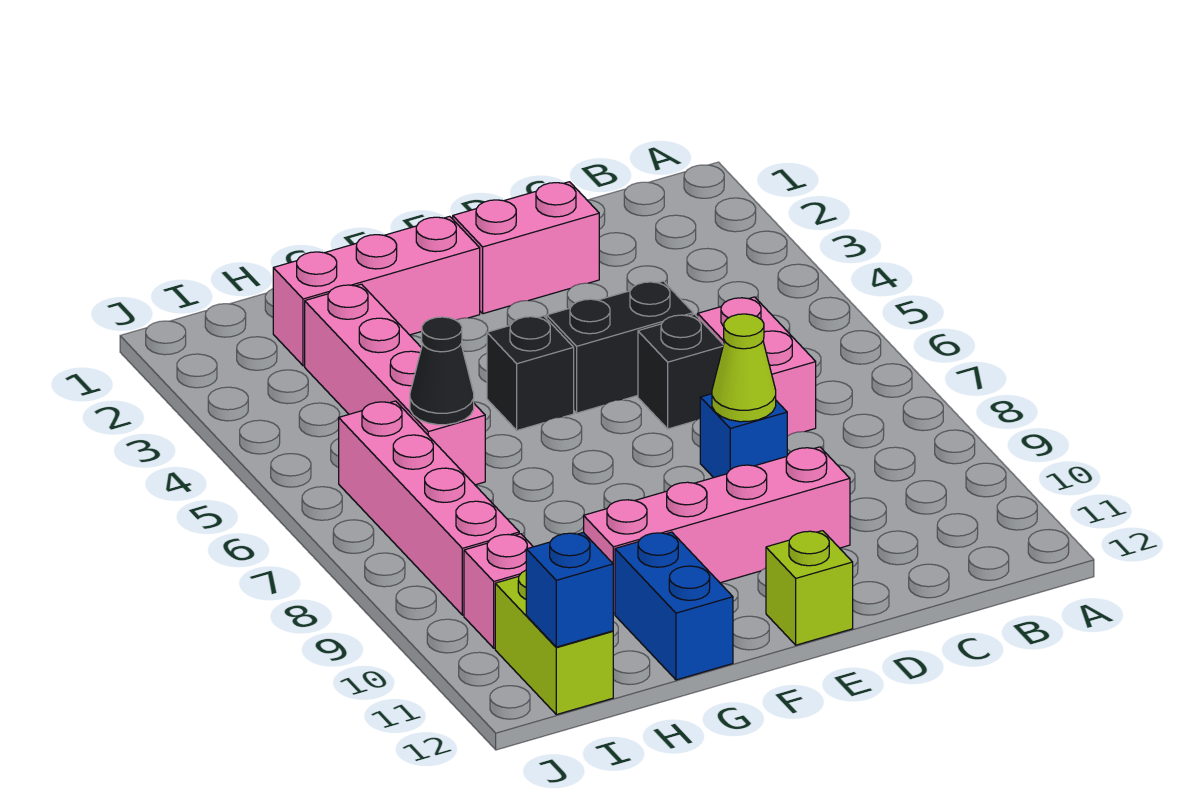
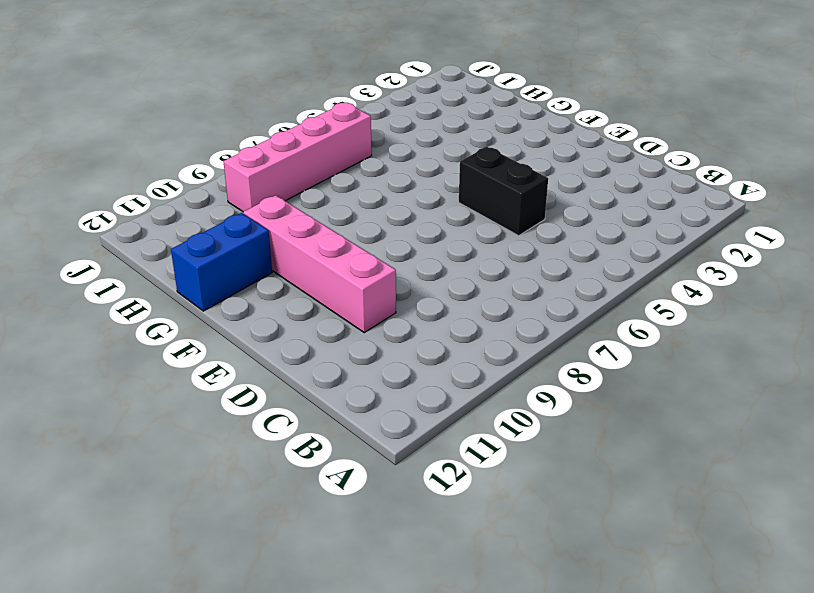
none -> pink brick C6:C7 level 1
none -> pink brick D2:E2 level 1
none -> black brick D6 level 1

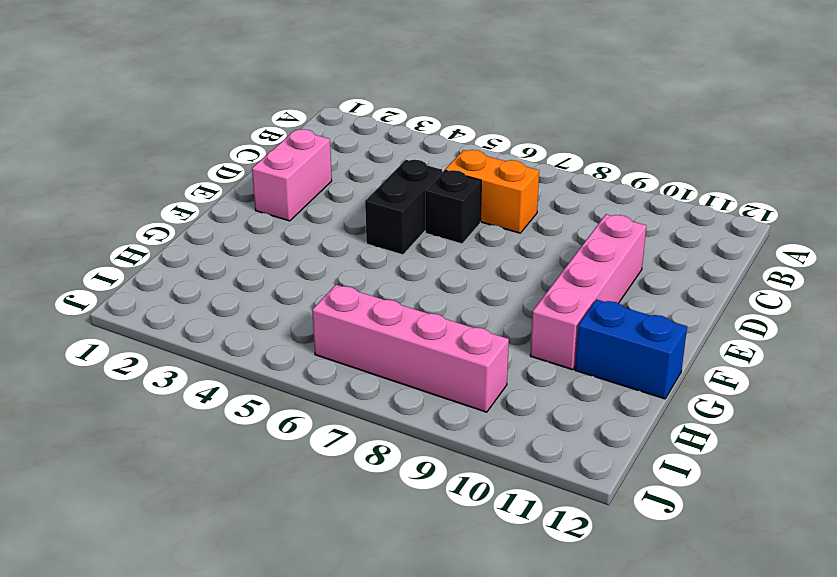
orange brick C6:C7 level 1 -> pink brick C6:C7 level 1
none -> blue brick D8 level 1
none -> lime brick E12 level 1
none -> pink brick F2:H2 level 1

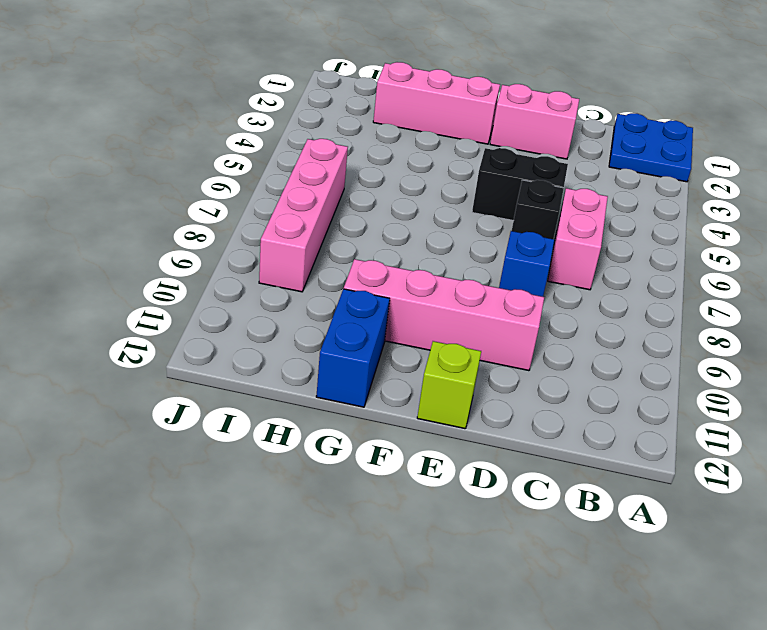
blue plate A1:B2 level 1 -> none
none -> black brick F5 level 1
none -> pink brick H3:H6 level 1
none -> pink brick I10 level 1

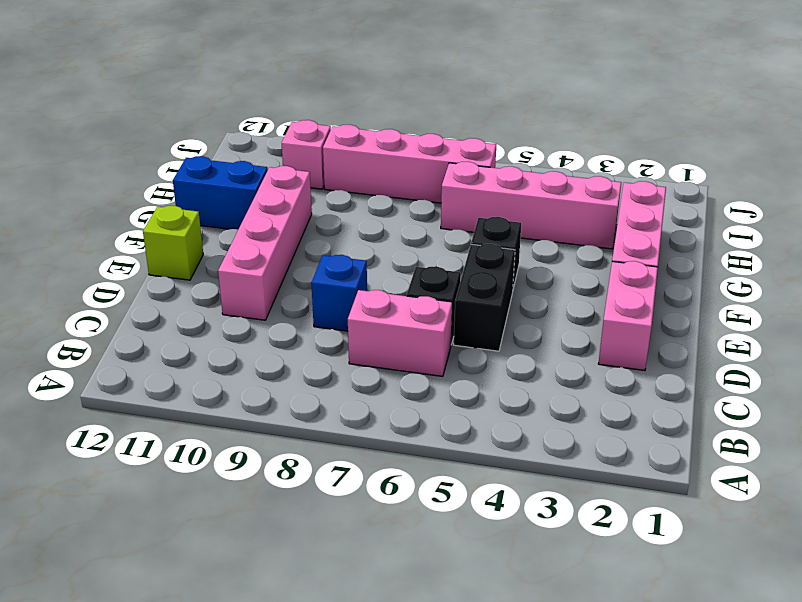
none -> lime brick I11:I12 level 1
none -> lime cone D8 level 2
none -> black cone H6 level 2

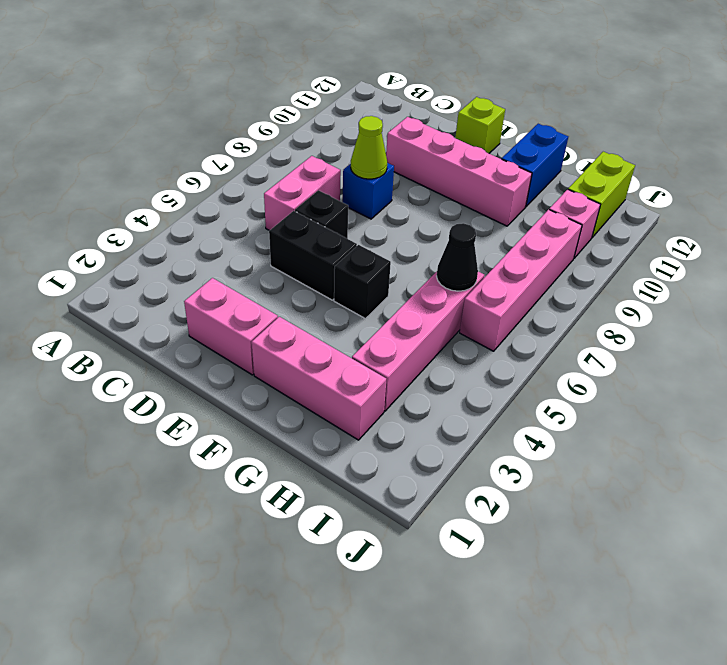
none -> blue brick I12 level 2

